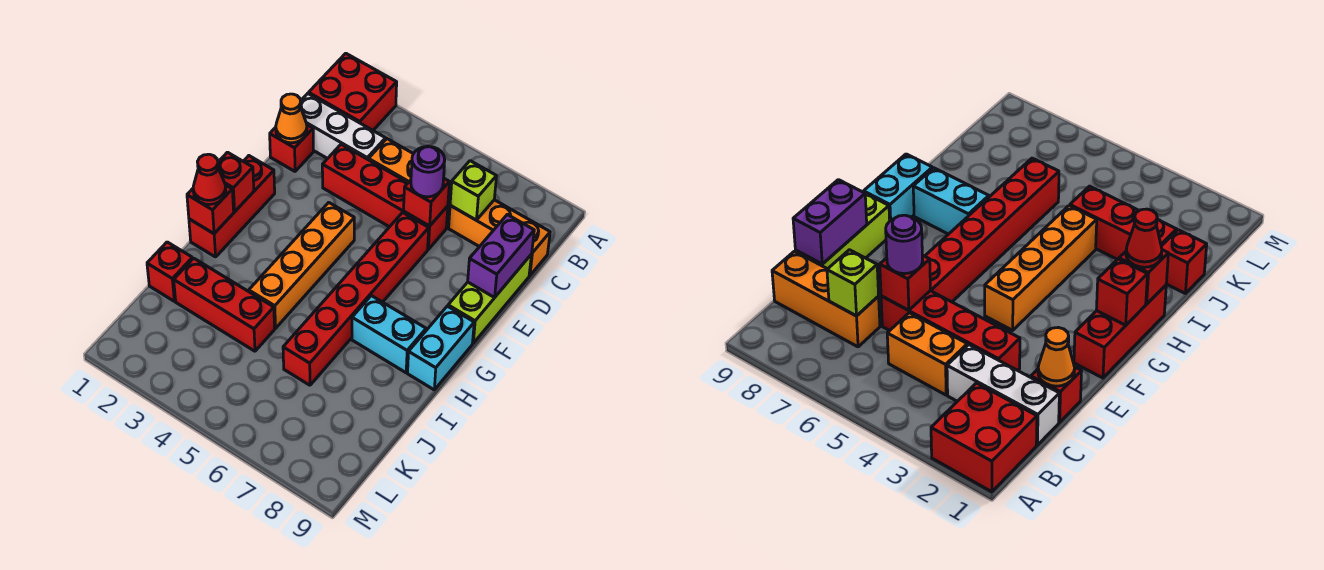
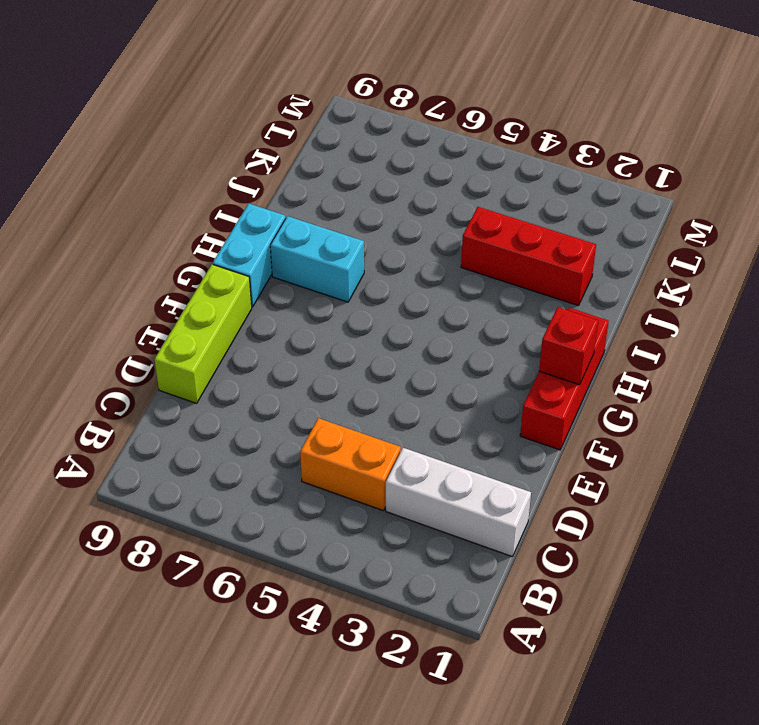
none -> red brick A1:B2 level 1
none -> orange brick C7:C9 level 1
none -> red brick D1 level 1

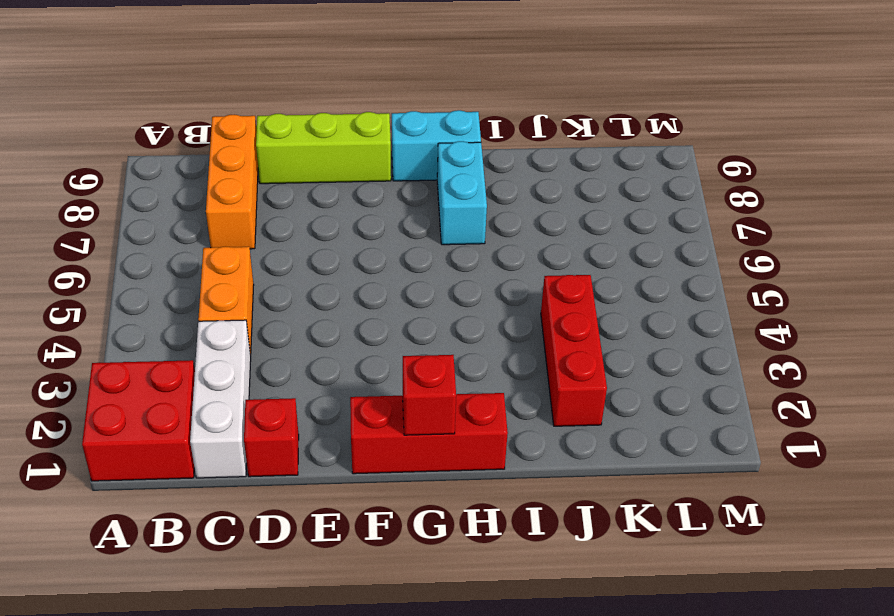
none -> red brick D3:D6 level 1
none -> red brick E6:J6 level 1
none -> orange brick F4:I4 level 1

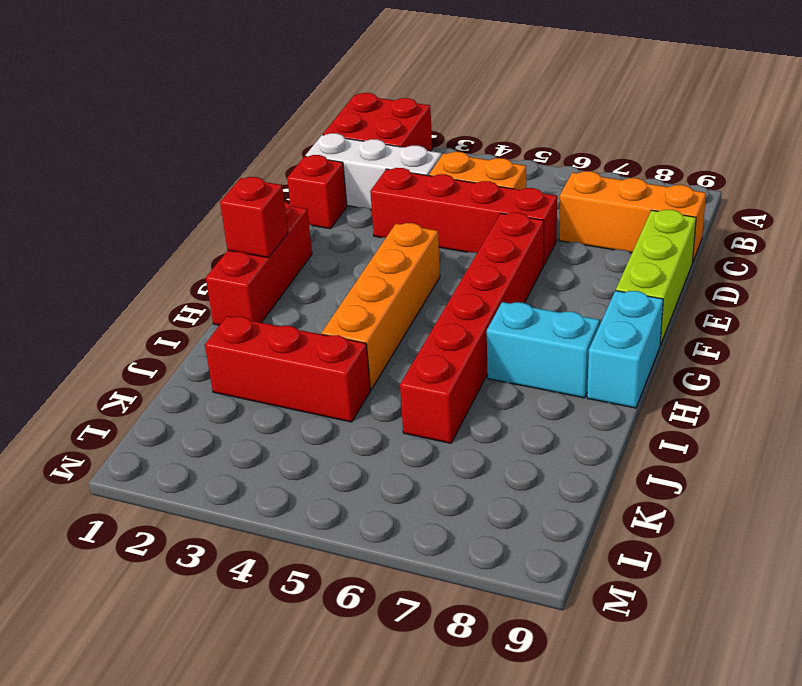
none -> red brick J1 level 1
none -> lime brick C7 level 2
none -> orange cone D1 level 2

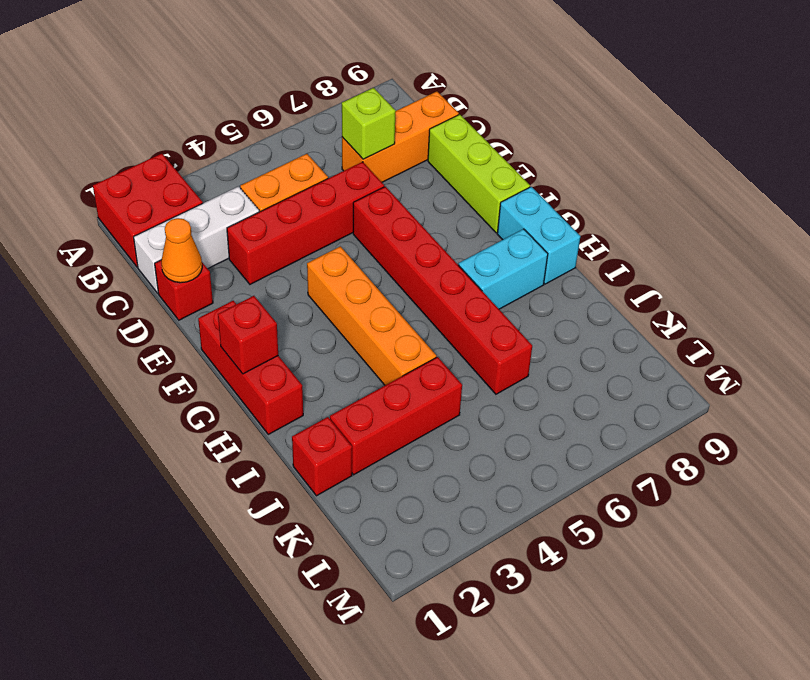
none -> red brick D6 level 2
none -> purple brick D9:E9 level 2
none -> red brick H1 level 2

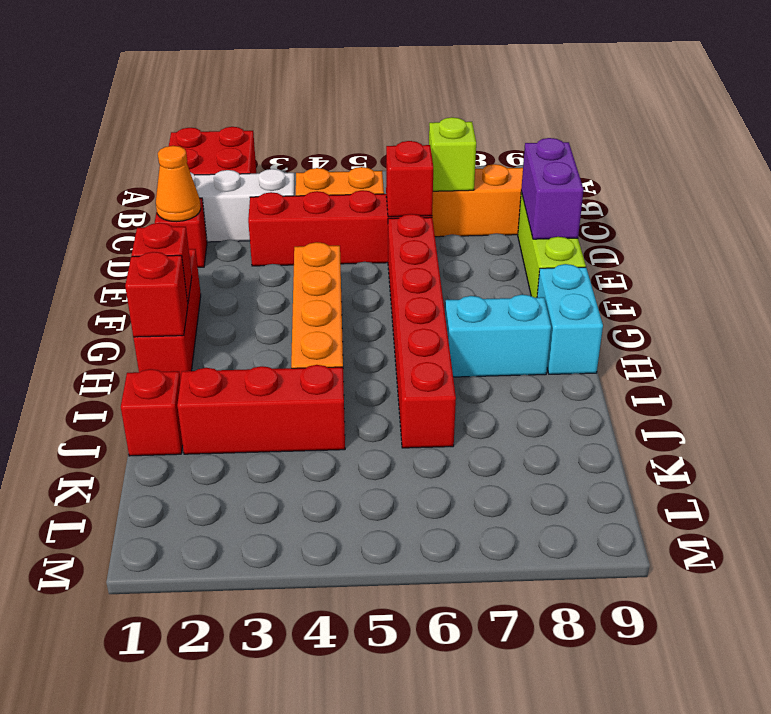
none -> purple round brick D6 level 3
none -> red cone H1 level 3

